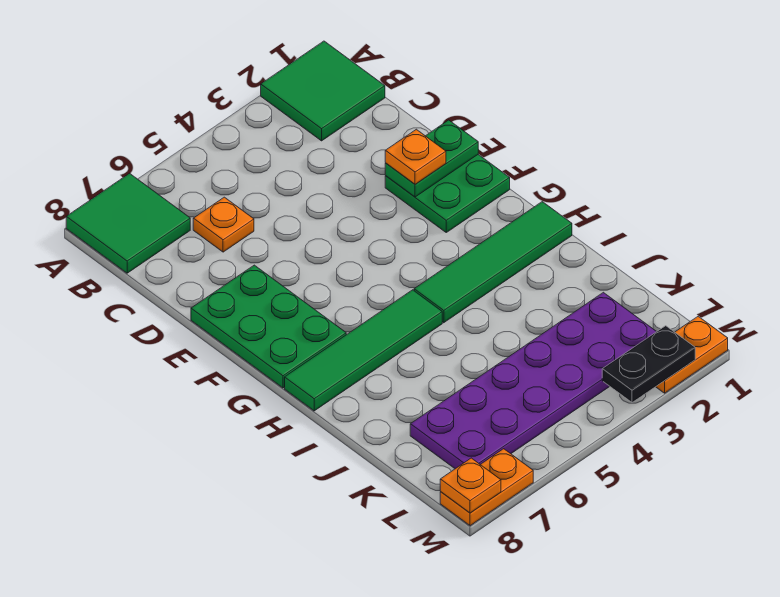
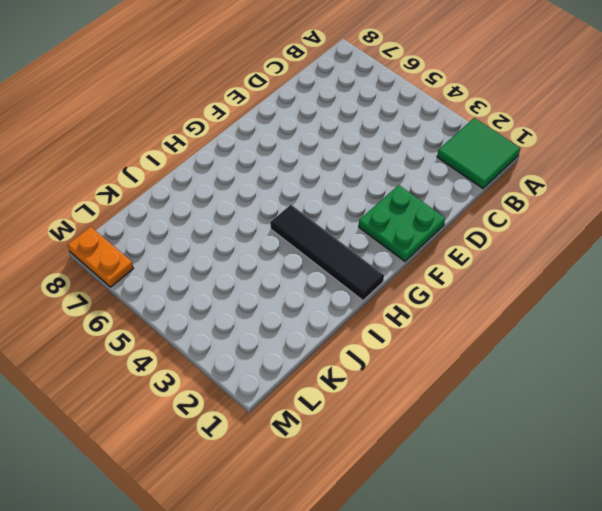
black tile H1:H4 level 1 -> green tile H1:H4 level 1
none -> green tile A7:B8 level 1
none -> orange plate C6 level 1
none -> green plate E7:G8 level 1

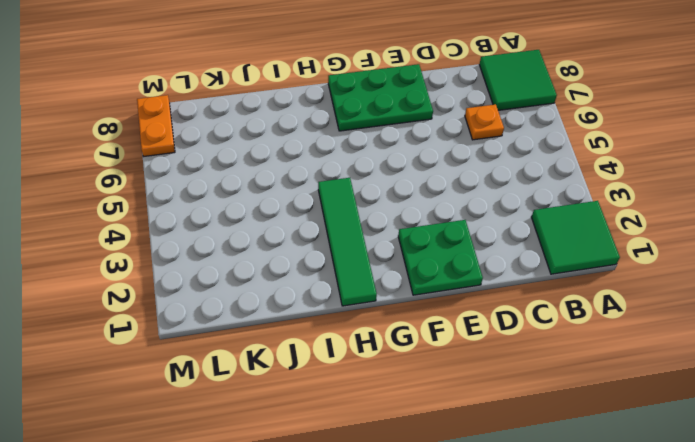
none -> green tile H5:H8 level 1
none -> purple plate K2:L7 level 1
none -> orange plate M1:M2 level 1

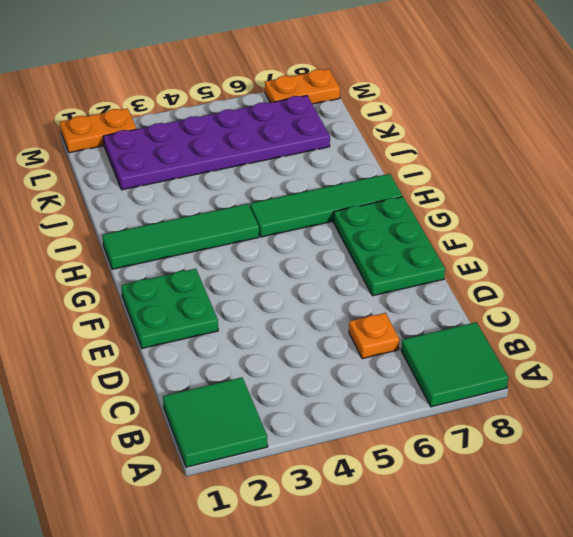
none -> green plate E1:E2 level 2
none -> black plate M2:M3 level 2
none -> orange plate M8 level 2

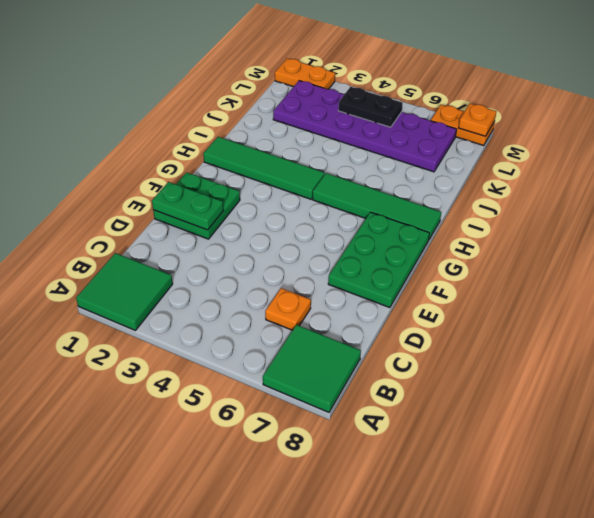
black plate L4:L5 level 2 -> black plate M2:M3 level 2
none -> orange plate E2 level 3

